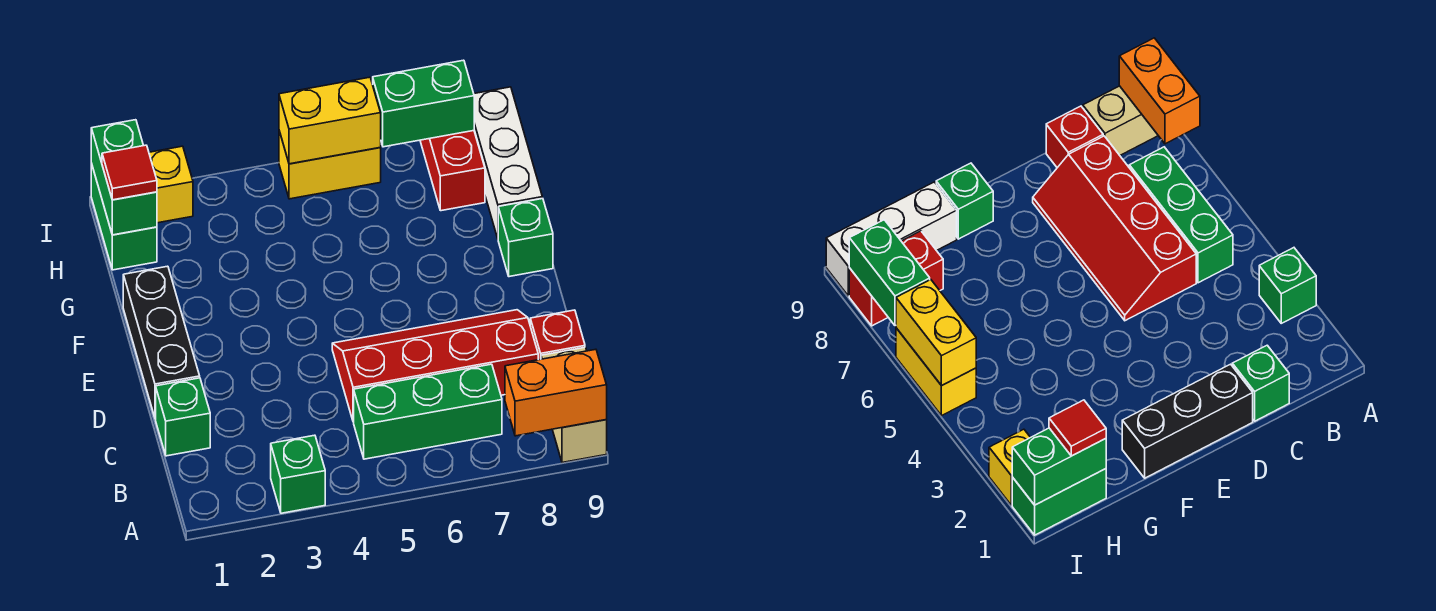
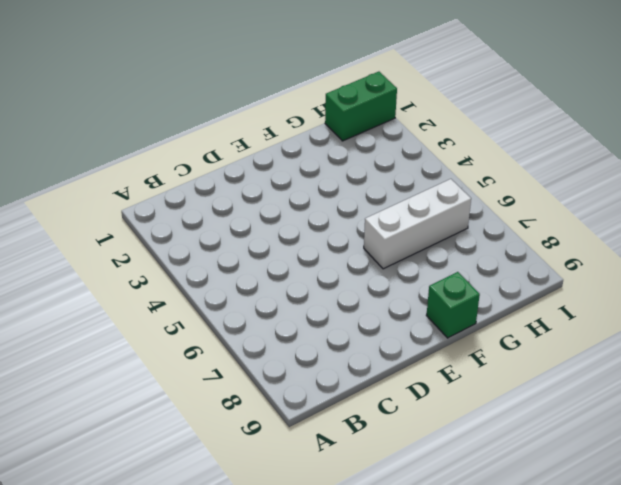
white brick F6:H6 level 1 -> white brick G9:I9 level 1
none -> green brick A3 level 1
none -> tan brick A9:B9 level 1
none -> green brick B5:B7 level 1

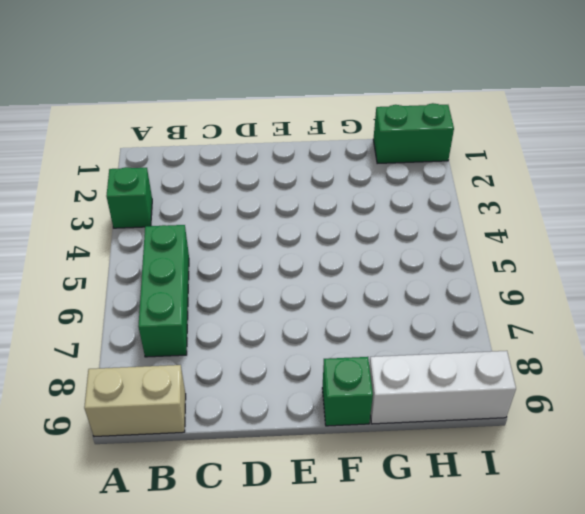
none -> green brick C1 level 1
none -> red slope C5:D8 level 1 top C
none -> red brick C9 level 1

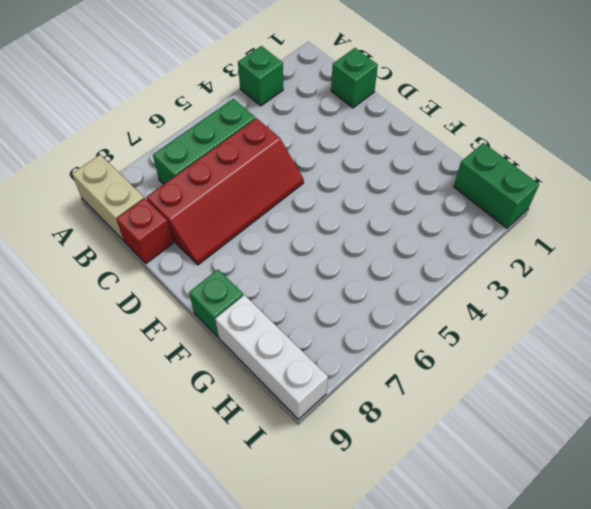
none -> black brick D1:F1 level 1
none -> red brick H8:I8 level 1
none -> yellow brick I2 level 1

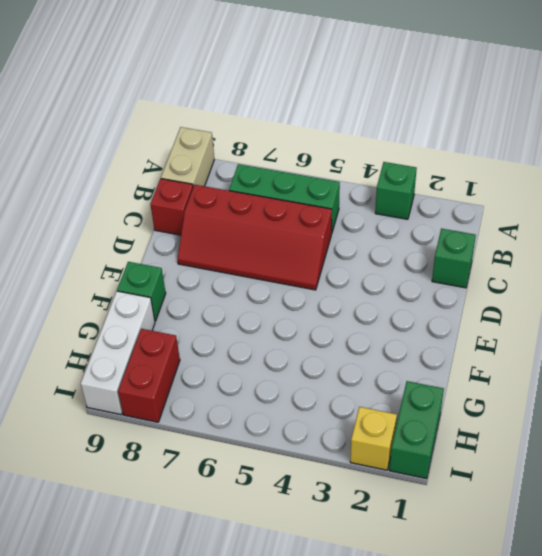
none -> black brick D1:F1 level 1
none -> yellow brick I5:I6 level 1
none -> orange brick A8:A9 level 2

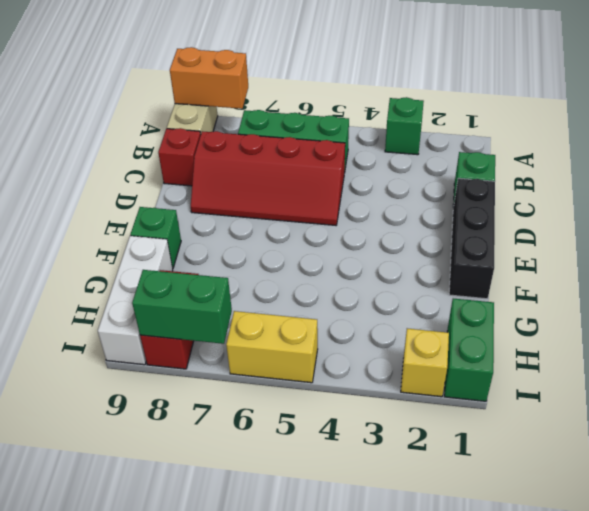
none -> green brick H1:I1 level 2
none -> yellow brick I5:I6 level 2
none -> red tile H1 level 3

